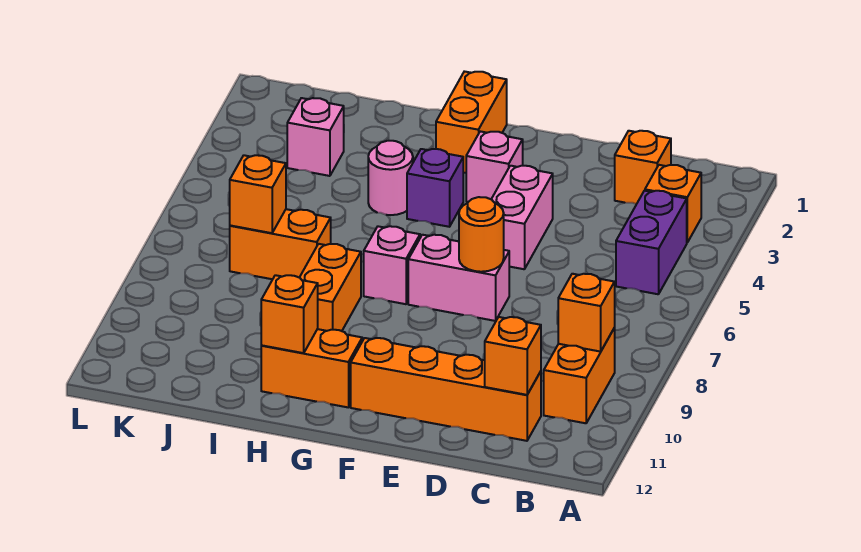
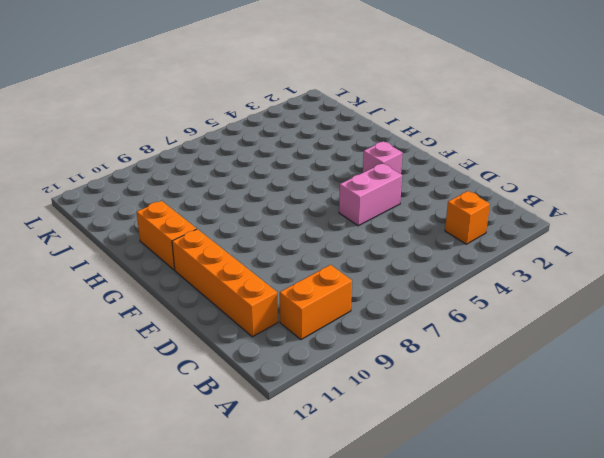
none -> purple brick B4:B5 level 1
none -> orange brick C2 level 1
none -> pink brick E7:F7 level 1

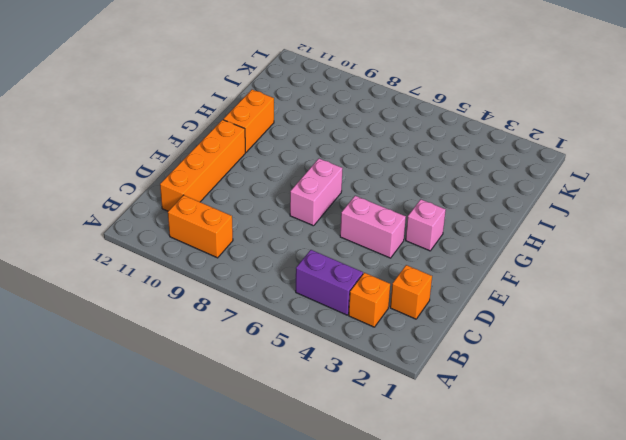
none -> orange brick G1:G2 level 1
none -> purple brick G4 level 1
none -> pink brick G7 level 1

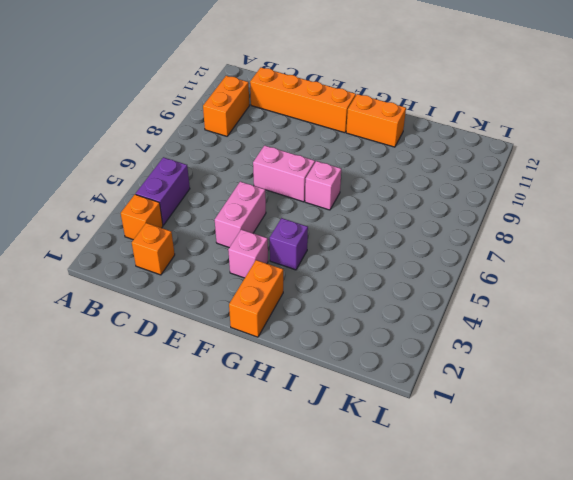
none -> pink round brick H4 level 1
none -> orange brick H8:H9 level 1
none -> orange brick I7:J7 level 1

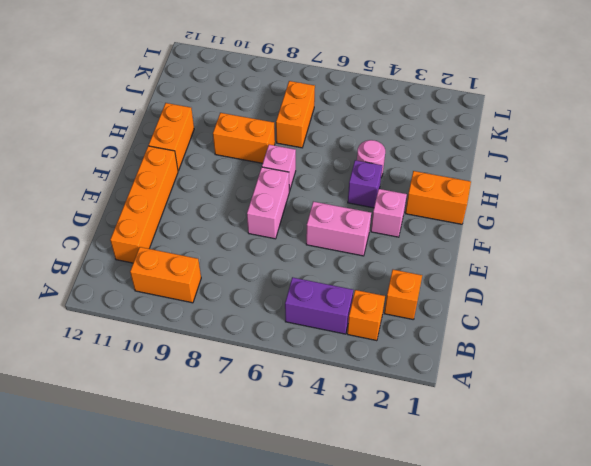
none -> pink brick J3 level 1
none -> orange brick B9 level 2
none -> orange brick C11 level 2

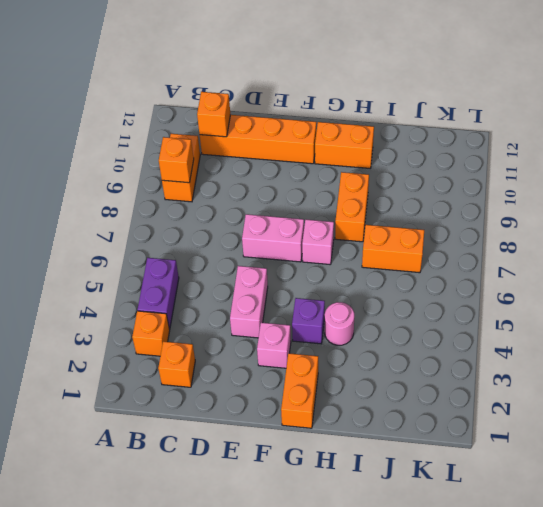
none -> pink brick J3 level 1
none -> orange round brick E7 level 2
none -> orange brick H11 level 2

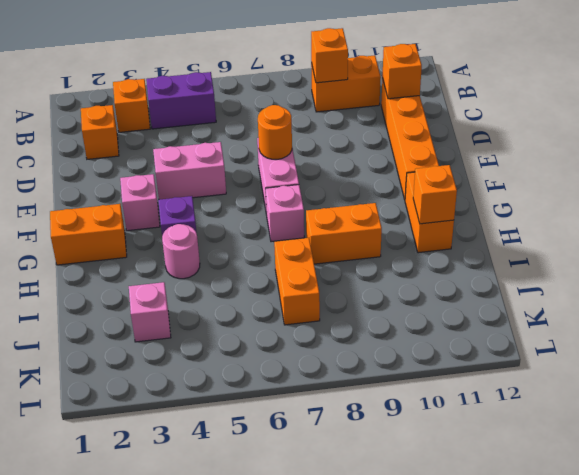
none -> orange brick J7 level 2

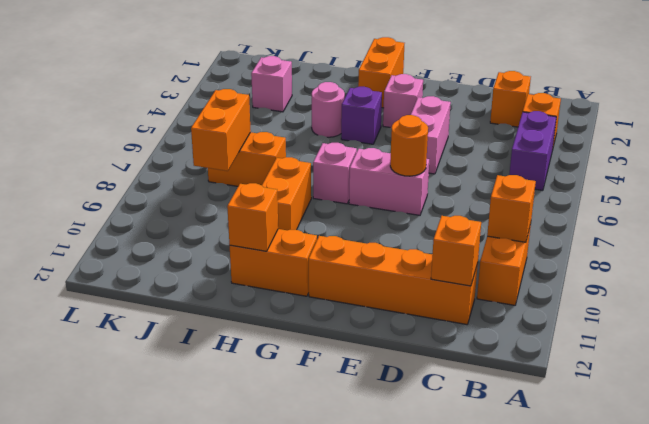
orange brick J7:J8 level 2 -> orange brick J7 level 2

